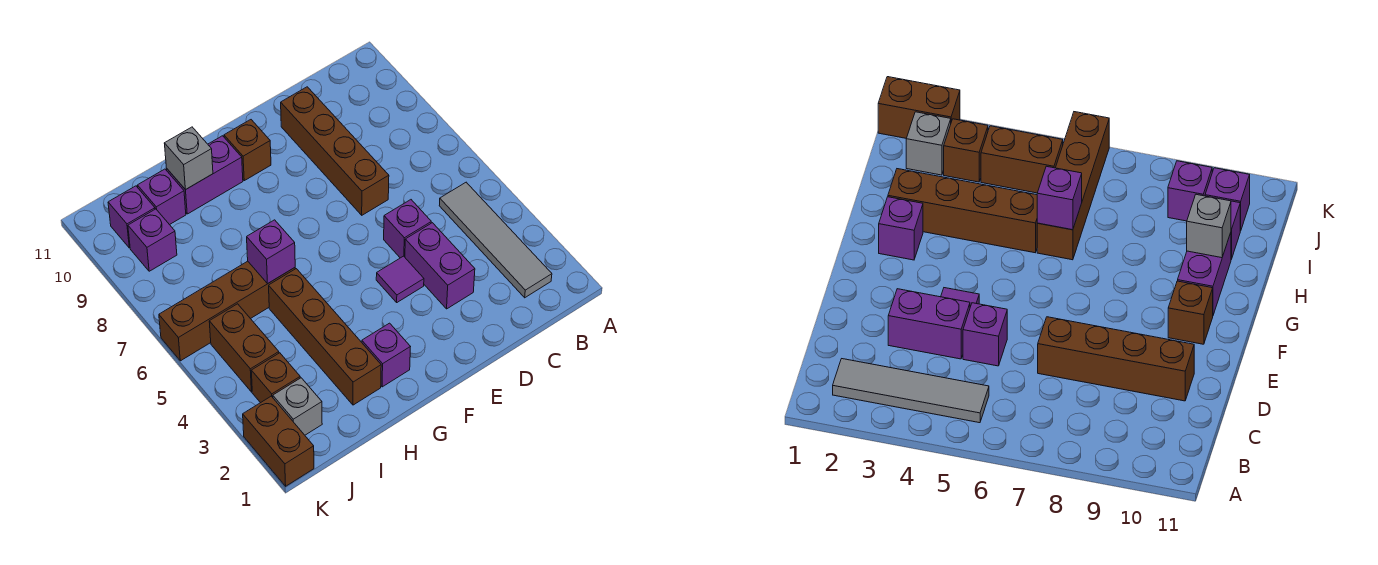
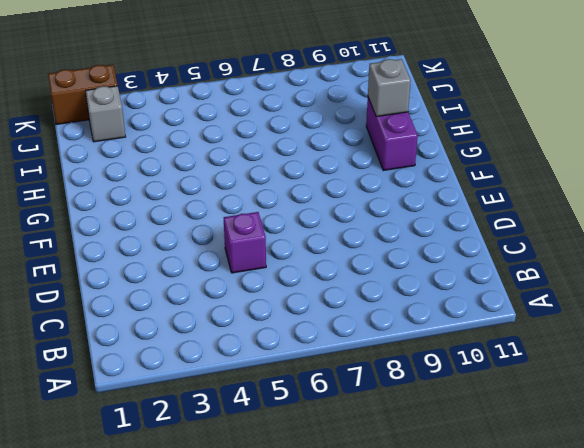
none -> grey tile B2:B5 level 1
none -> purple brick D3:D4 level 1
none -> brown brick D7:D10 level 1

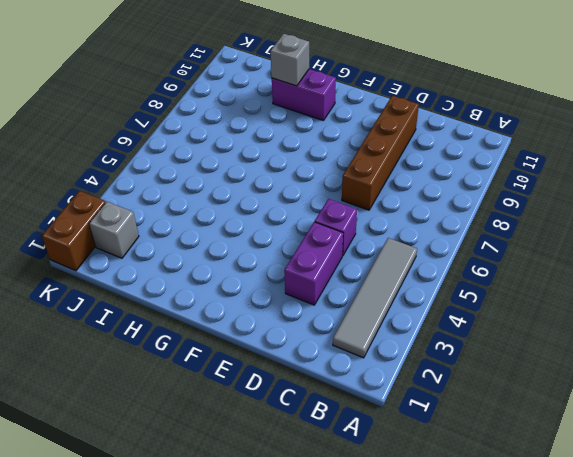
none -> purple tile E4 level 1
none -> brown brick F10 level 1
none -> purple brick G2 level 1

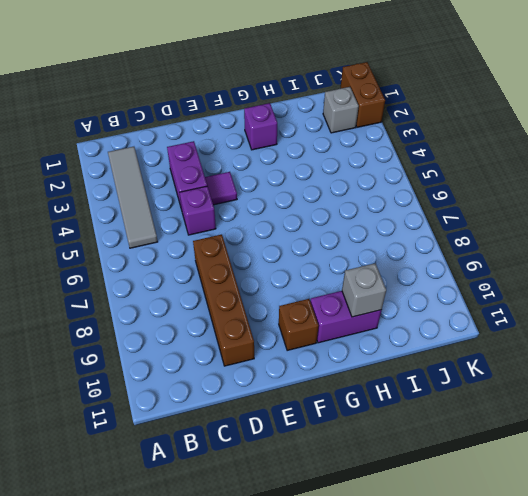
none -> brown brick H2:H5 level 1
none -> brown brick H6:K6 level 1
none -> purple brick I10 level 1

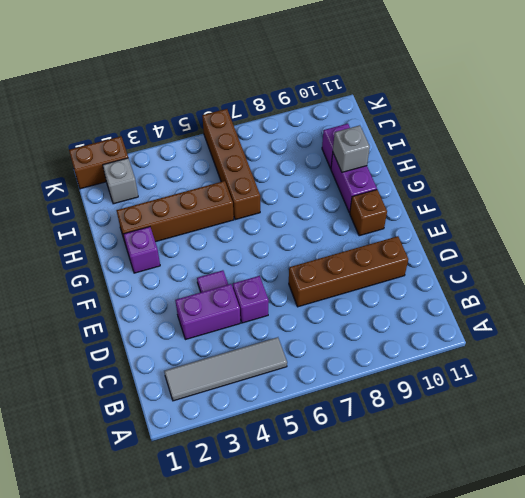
none -> brown brick J3 level 1
none -> brown brick J4:J5 level 1
none -> purple brick J9 level 1

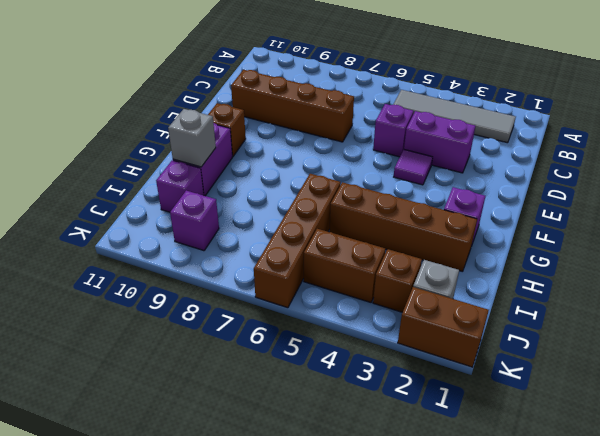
none -> purple brick J10 level 1
none -> purple brick H6 level 2

